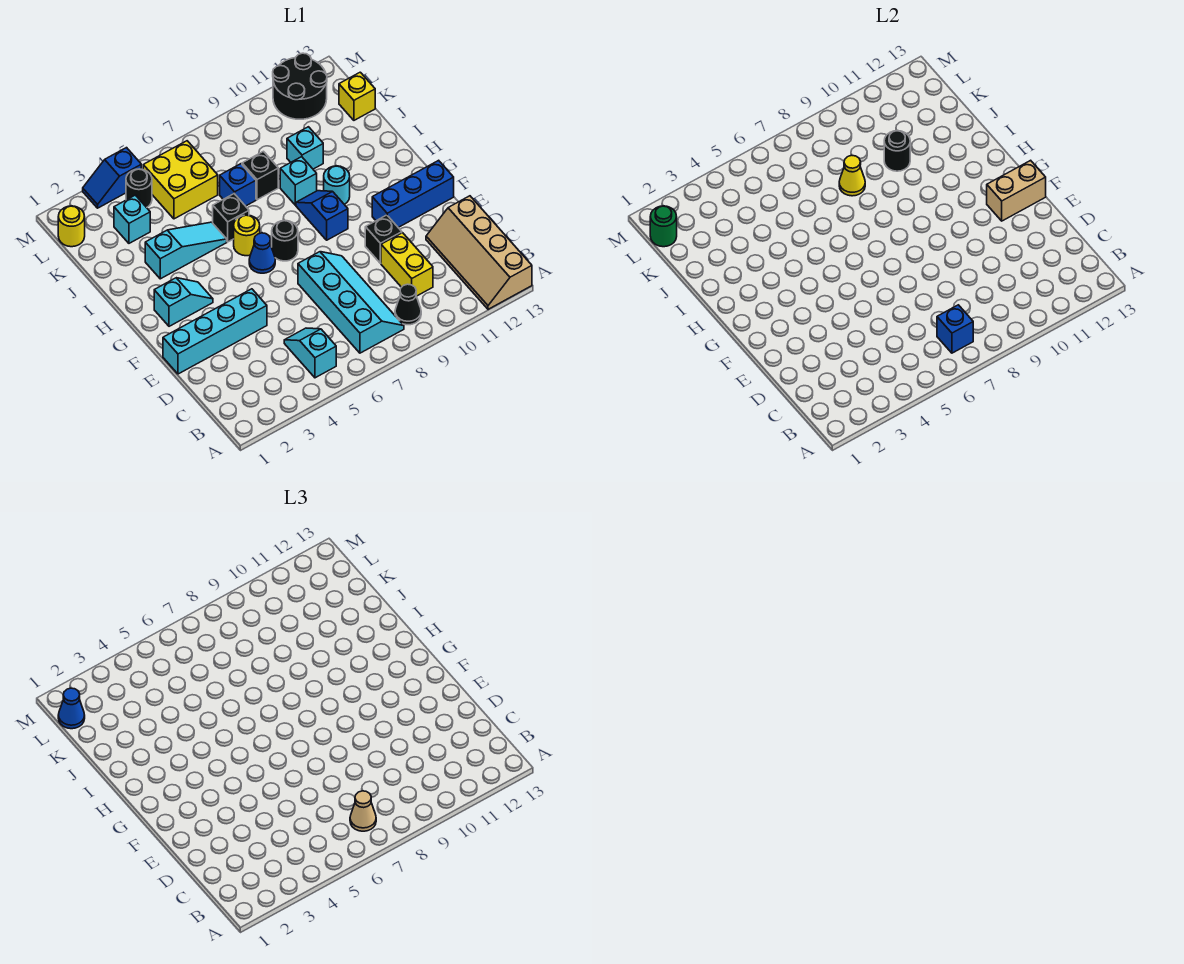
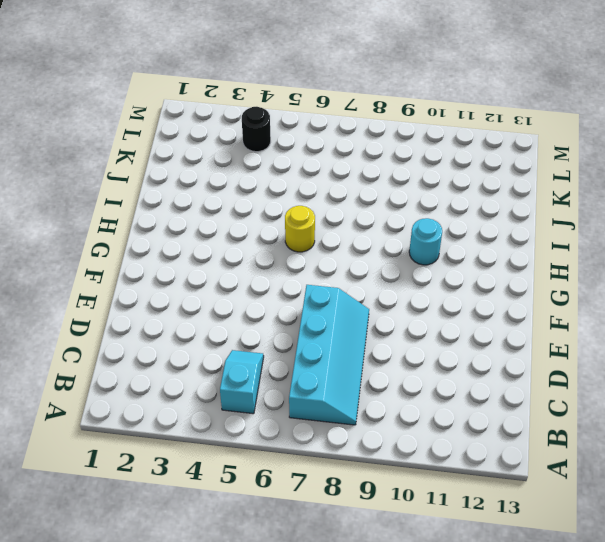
none -> tan slope A12:D13 level 1 top 13
none -> black cone B9 level 1
none -> yellow brick C10:D10 level 1
none -> cyan brick E1:E4 level 1

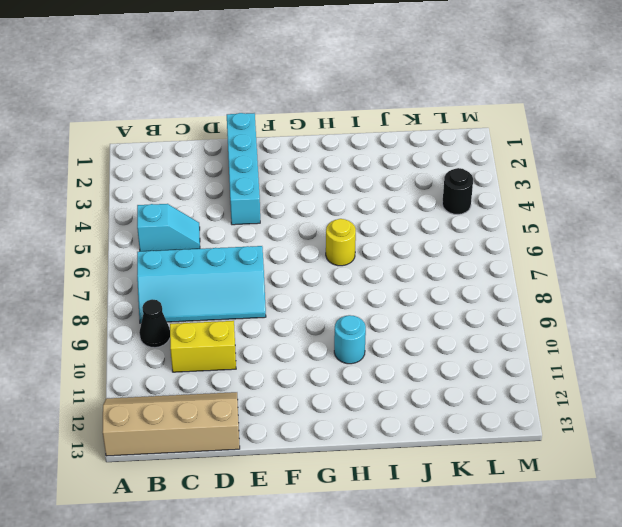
none -> black brick E10 level 1
none -> blue brick F11:F13 level 1
none -> cyan slope G2:G3 level 1 top 2
none -> blue cone G6 level 1

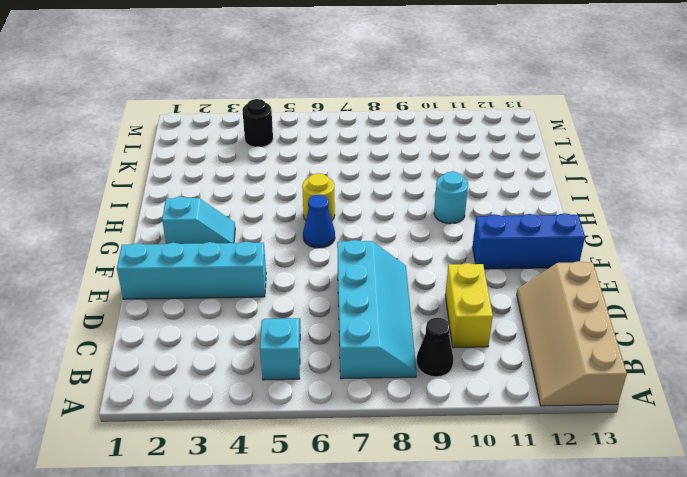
none -> black brick E10 level 1
none -> black round brick G7 level 1
none -> blue slope G9:H9 level 1 top G
none -> cyan slope I3:I5 level 1 top 3

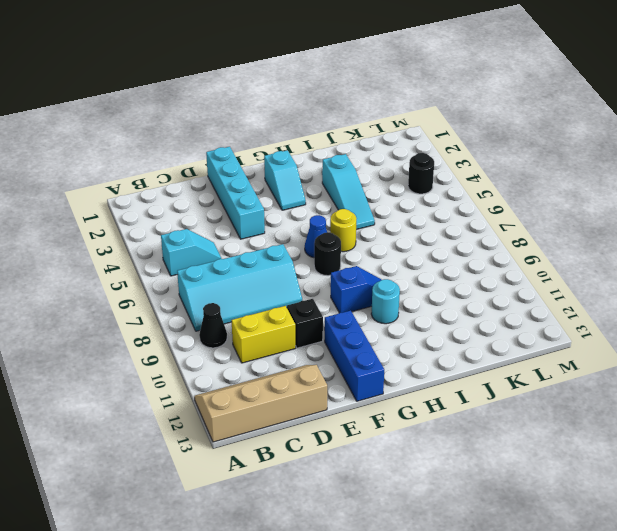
none -> black brick I6 level 1
none -> cyan brick I9 level 1
none -> blue brick J7 level 1
none -> black brick J8 level 1

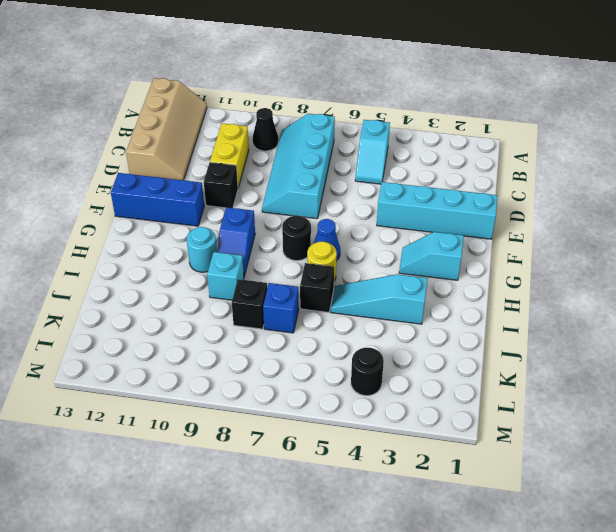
none -> cyan brick J10 level 1
none -> cyan brick K3 level 1
none -> yellow brick K5:L6 level 1
none -> yellow brick K13 level 1

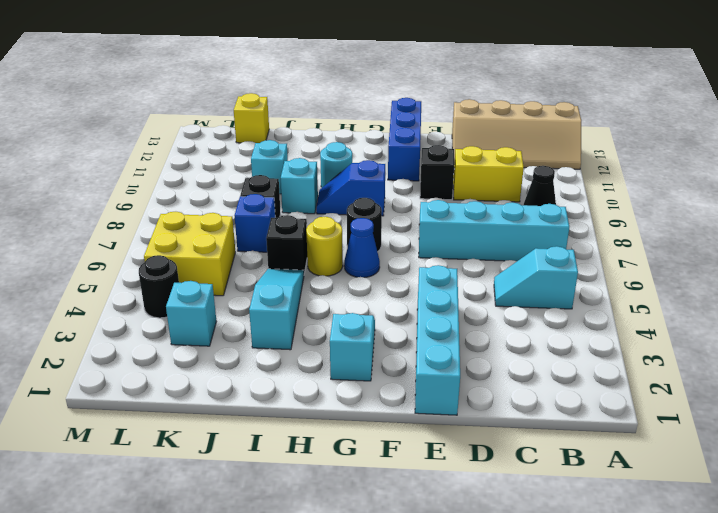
none -> yellow round brick L1 level 1
none -> black round brick L11:M12 level 1
none -> blue slope M3:M4 level 1 top 4
none -> blue brick B7 level 2

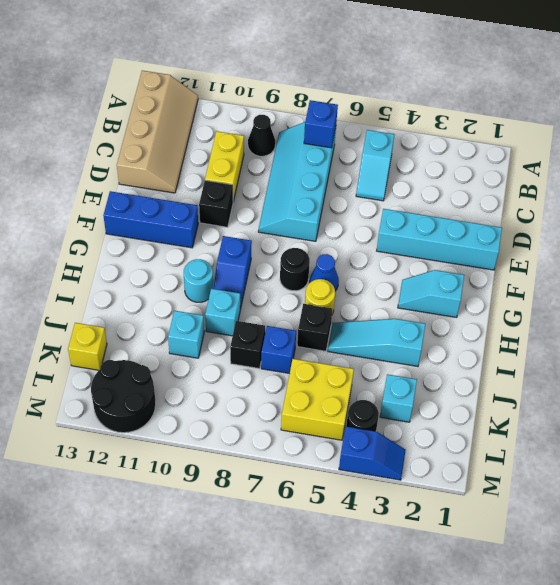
none -> yellow round brick L1 level 1
none -> tan brick F12:F13 level 2
none -> yellow cone J8 level 2
none -> black round brick J10 level 2

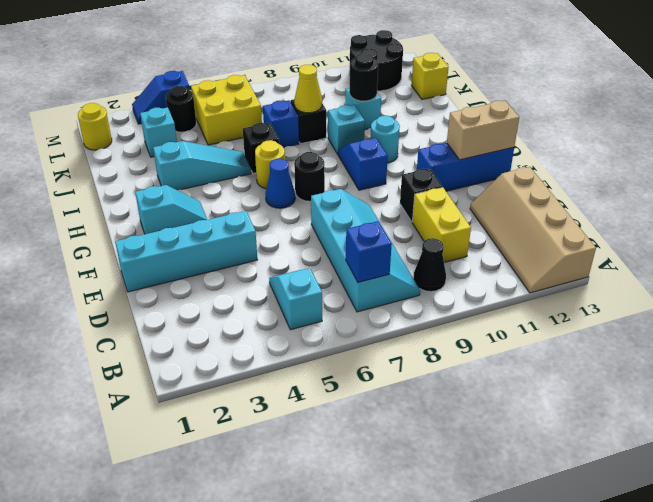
none -> green round brick L1 level 2
none -> tan cone B7 level 3
none -> blue cone L1 level 3

